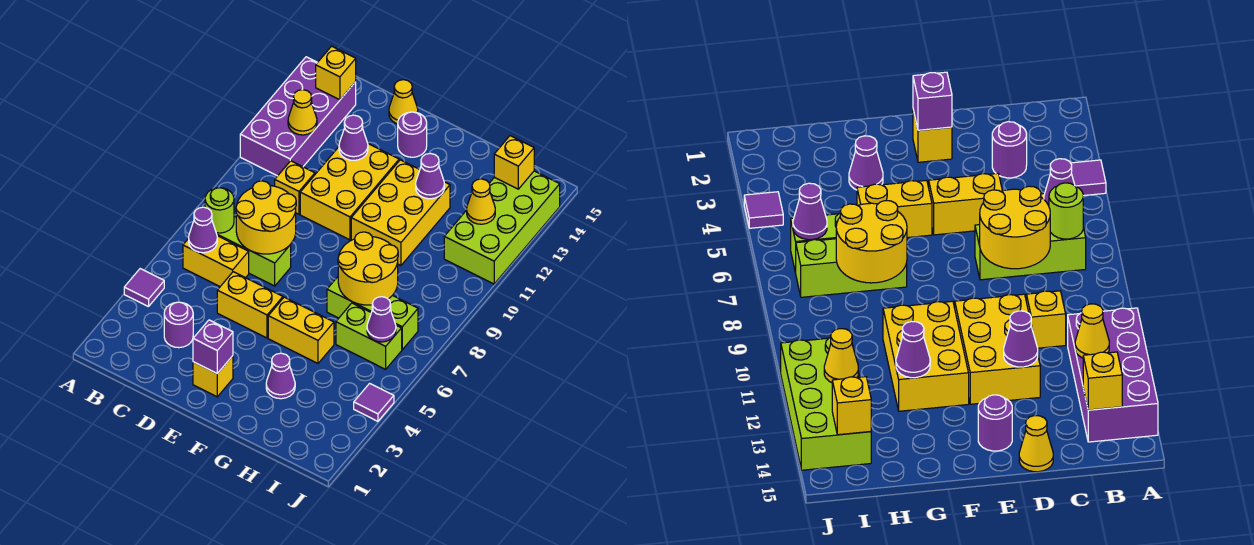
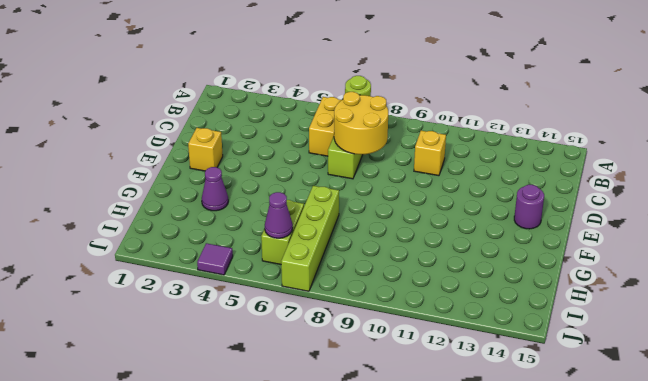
lime brick G7:J7 level 1 -> lime brick G7:I7 level 1
none -> purple tile A4 level 1
none -> purple brick A11:B14 level 1
none -> purple round brick C3 level 1
none -> yellow brick D5:E5 level 1

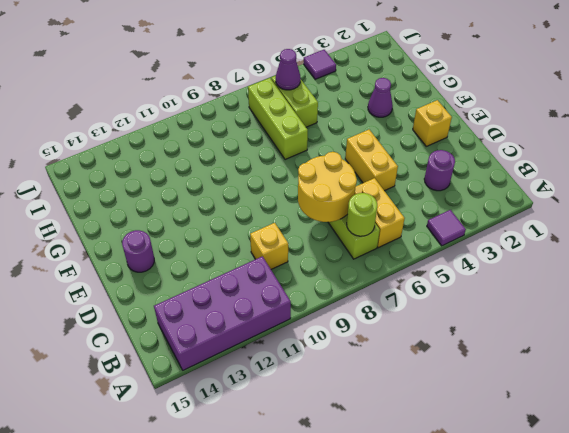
none -> yellow brick D10:E12 level 1
none -> yellow cone D15 level 1
none -> yellow brick F5:G5 level 1
none -> yellow brick F10:G12 level 1

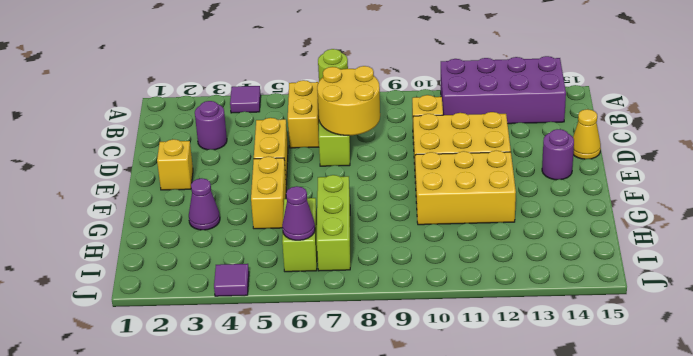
none -> lime brick I11:J14 level 1
none -> purple cone B6 level 2
none -> yellow cone B12 level 2
none -> yellow brick B14 level 2

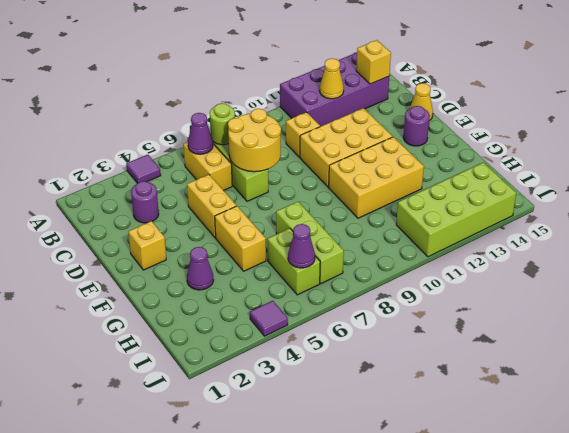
none -> purple cone D12 level 2
none -> purple brick E2 level 2
none -> yellow round brick G7:H8 level 2
none -> purple cone G12 level 2

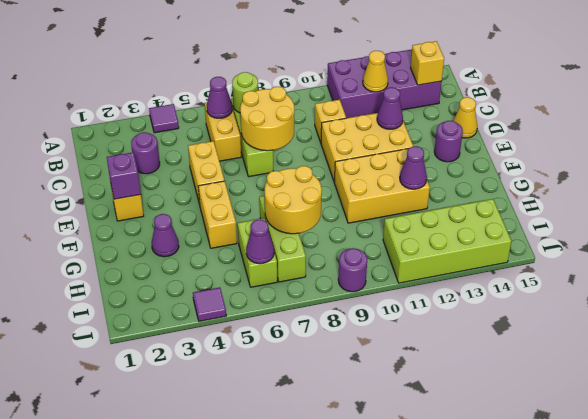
purple round brick J9 level 1 -> none
none -> yellow cone I12 level 2
none -> yellow brick I14 level 2

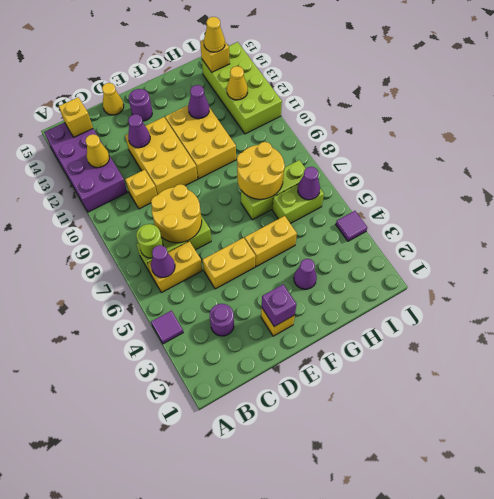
yellow cone I14 level 3 -> none

